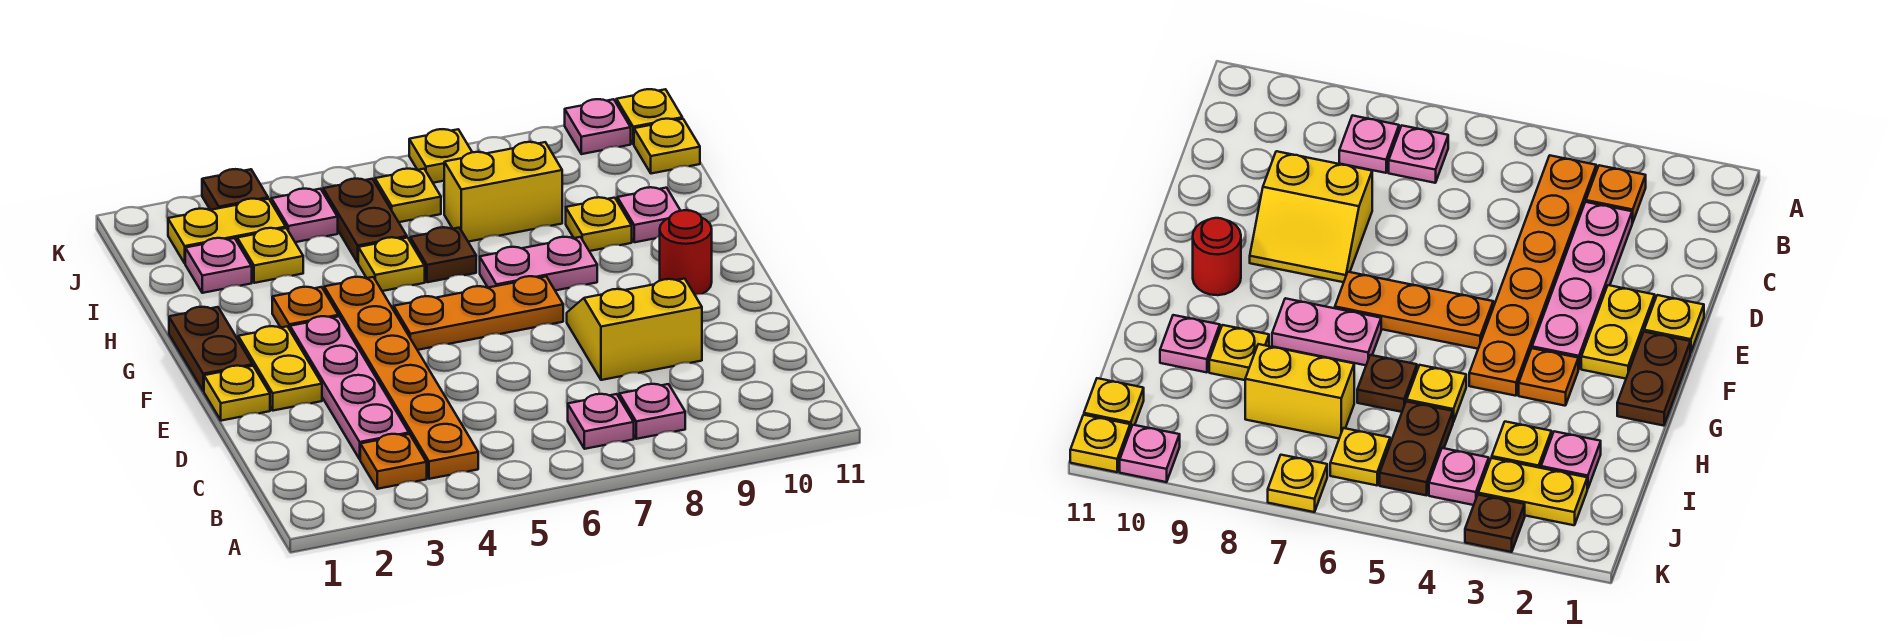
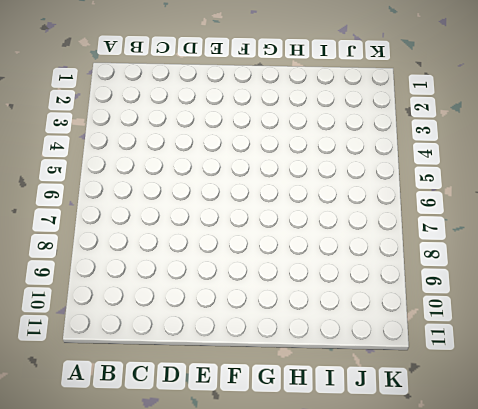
none -> orange plate B3 level 1
none -> orange plate B4:G4 level 1
none -> pink plate B7 level 1

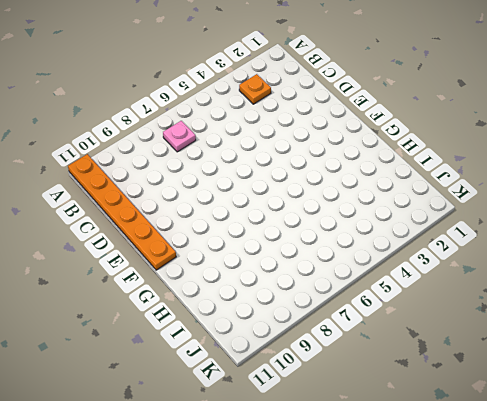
orange plate A11:F11 level 1 -> orange plate B4:G4 level 1
none -> pink plate B8 level 1
none -> pink plate C3:F3 level 1
none -> yellow slope D8:E9 level 1 top D

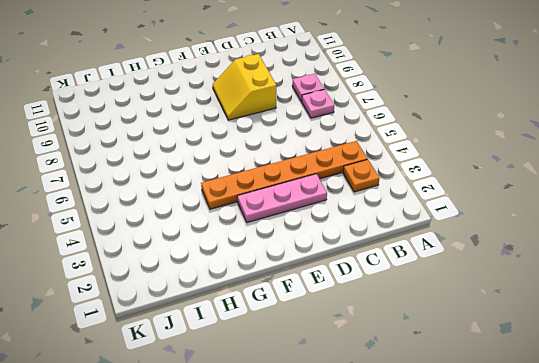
pink plate D3:F3 level 1 -> pink plate C3:F3 level 1
none -> yellow plate E1 level 1
none -> yellow plate E2:F2 level 1
none -> brown plate F1:G1 level 1

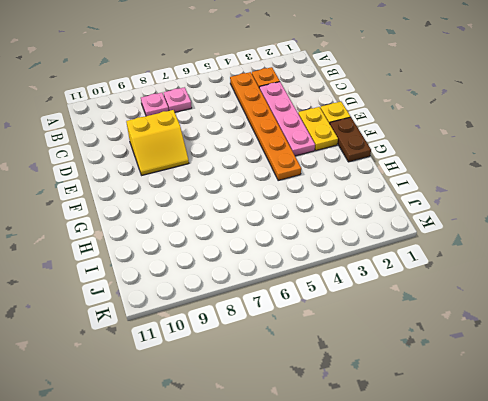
none -> orange plate F5:F7 level 1
none -> red round brick F10 level 1
none -> orange plate G3 level 1

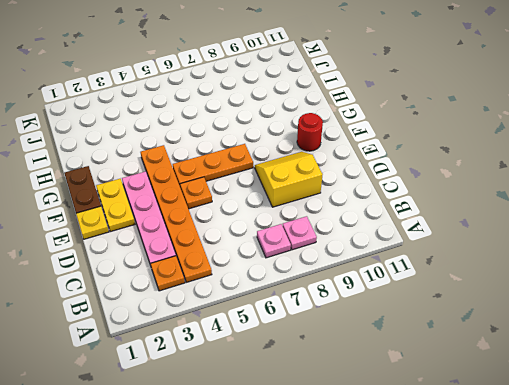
orange plate E5 level 1 -> orange plate G3 level 1
none -> pink plate G7:G8 level 1
none -> yellow plate H5 level 1
none -> brown plate H6 level 1

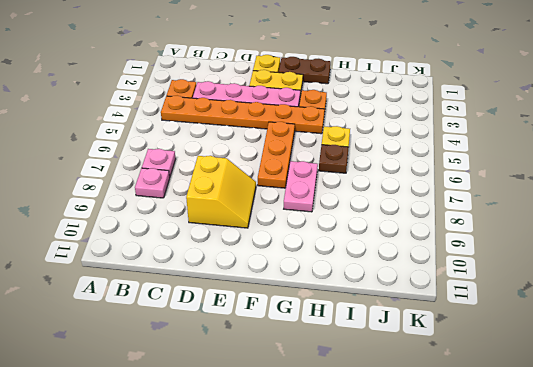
none -> red round brick F10 level 1
none -> yellow plate H9 level 1
none -> pink plate H10 level 1

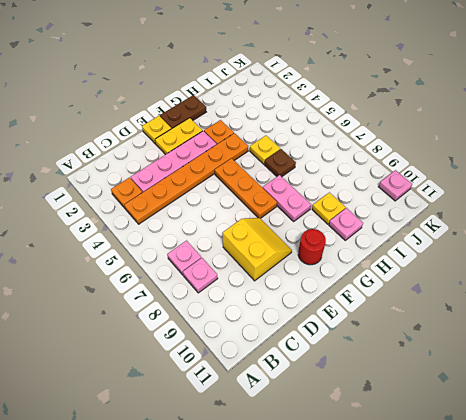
none -> pink plate I2 level 1
none -> yellow plate I3 level 1
none -> brown plate I5:J5 level 1

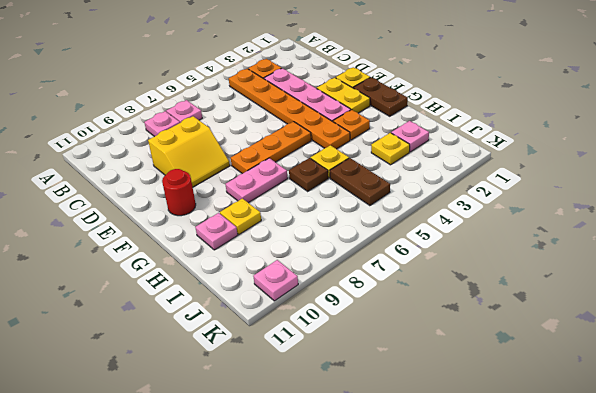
none -> yellow brick I7:I8 level 1
none -> yellow plate J2:J3 level 1
none -> pink plate J4 level 1

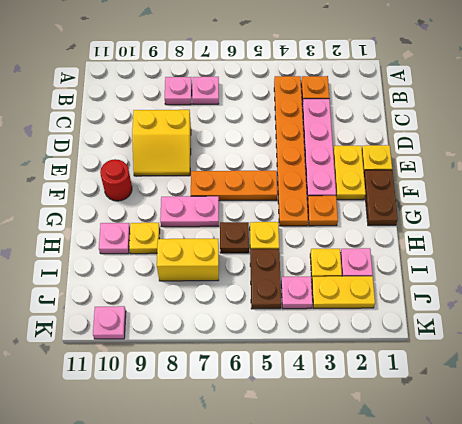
none -> yellow plate J6 level 1
none -> yellow plate J11 level 1
none -> brown plate K3 level 1

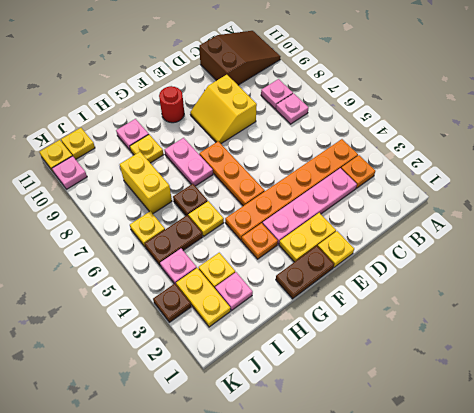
brown slope A10:C11 level 1 top C -> none
none -> yellow plate K7 level 1

